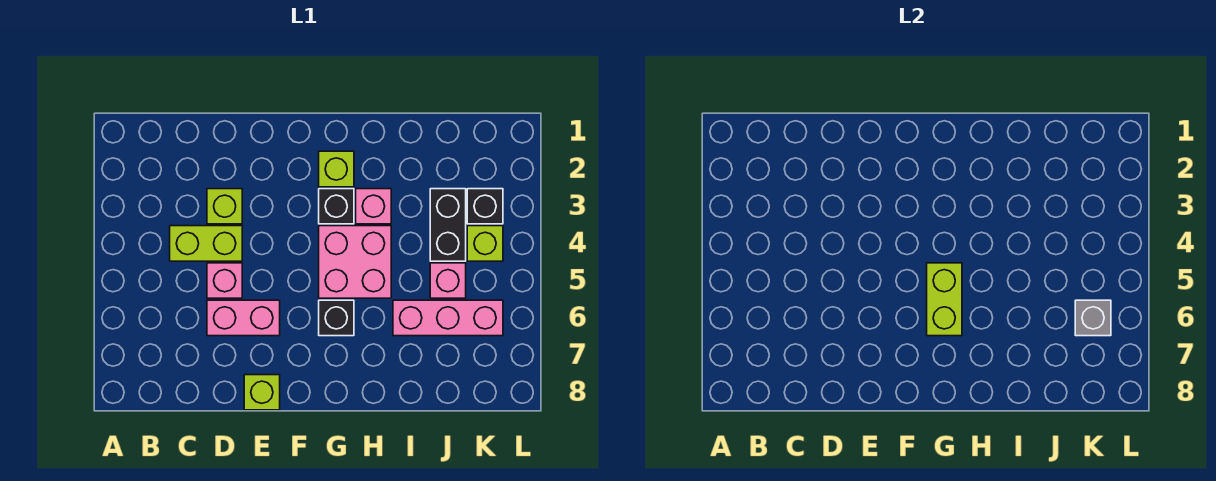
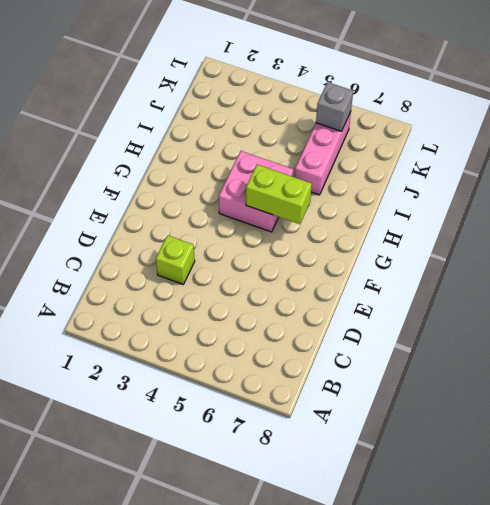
none -> lime brick C4:D4 level 1
none -> pink brick D5 level 1
none -> pink brick D6:E6 level 1

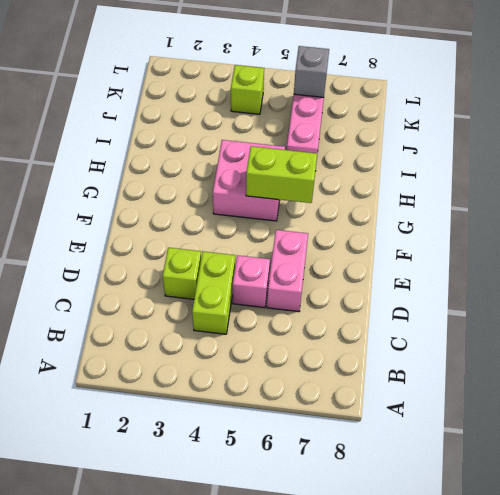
none -> lime brick E8 level 1
none -> lime brick G2 level 1
none -> black brick G3 level 1

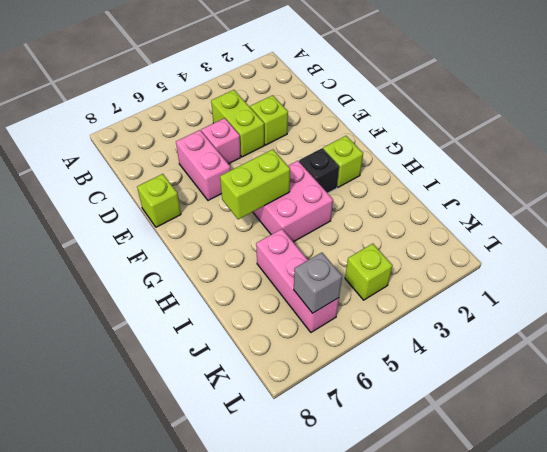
none -> black brick G6 level 1
none -> pink brick H3 level 1
none -> black brick J3:J4 level 1

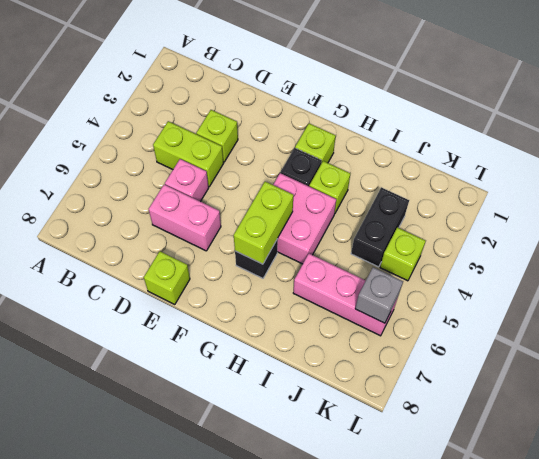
lime brick H3 level 1 -> pink brick H3 level 1
none -> pink brick J5 level 1
none -> black brick K3 level 1

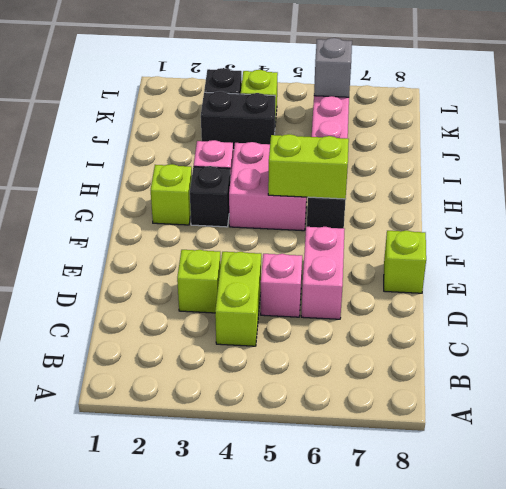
none -> pink brick J5 level 1

